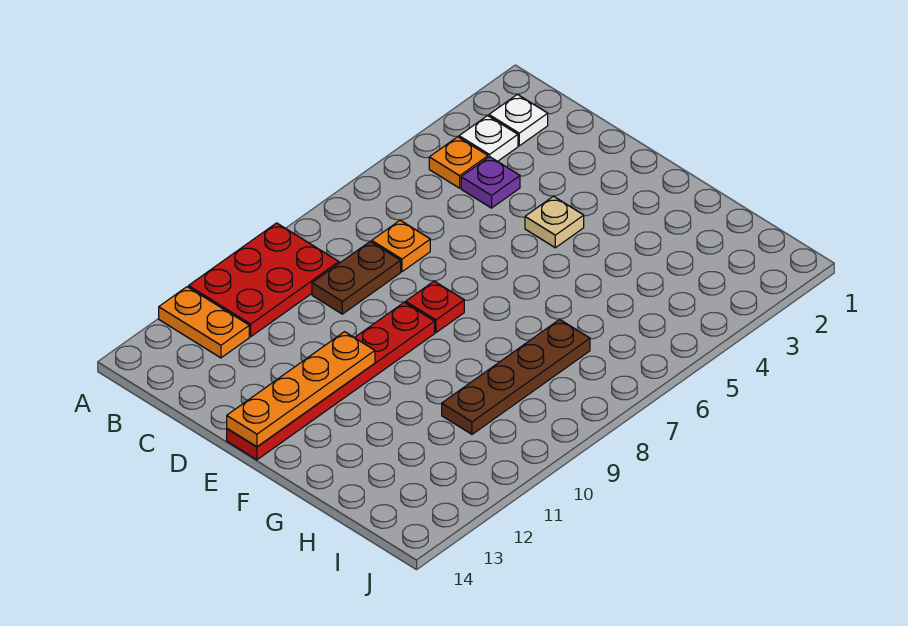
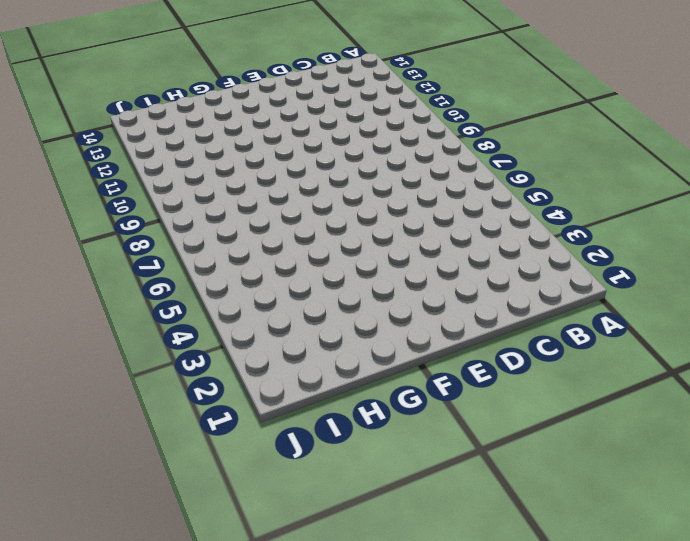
none -> red plate A9:B11 level 1
none -> orange plate A12:B12 level 1
none -> white plate B2 level 1

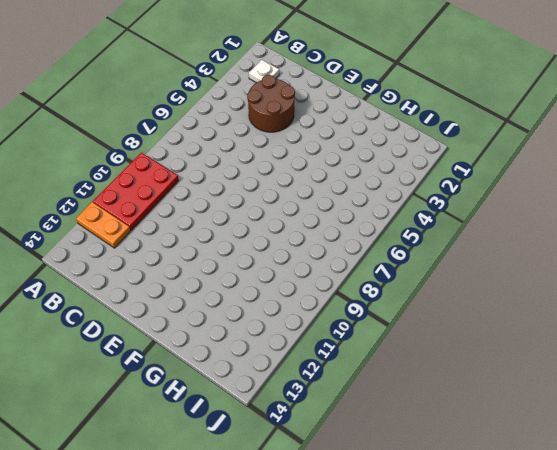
brown round brick C3:D4 level 1 -> purple plate C4 level 1
none -> white plate B3 level 1
none -> orange plate B4 level 1
none -> orange plate C7 level 1

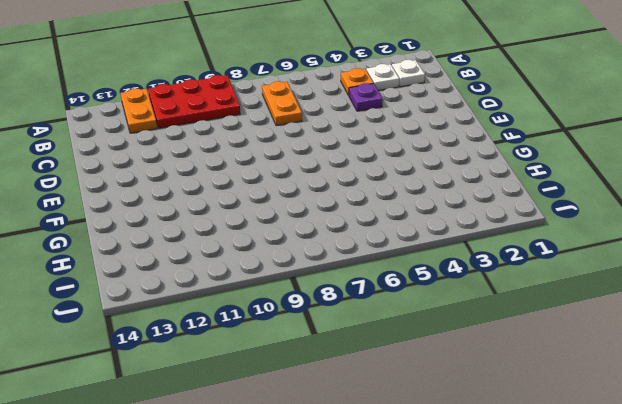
orange plate B7:C7 level 1 -> orange plate C7 level 1
none -> brown plate C8:C9 level 1
none -> tan plate E4 level 1
none -> red plate E8 level 1

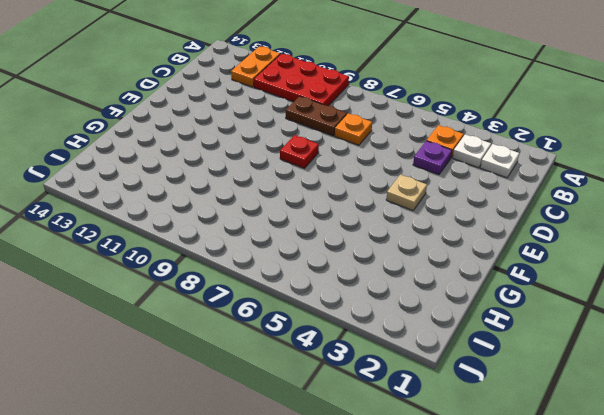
none -> red plate E9:E14 level 1
none -> brown plate H7:H10 level 1
none -> orange plate E11:E14 level 2

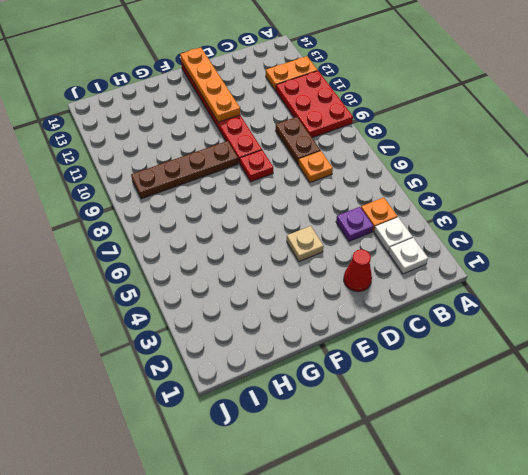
red cone D2 level 1 -> none
brown plate F9:I9 level 1 -> brown plate H7:H10 level 1

